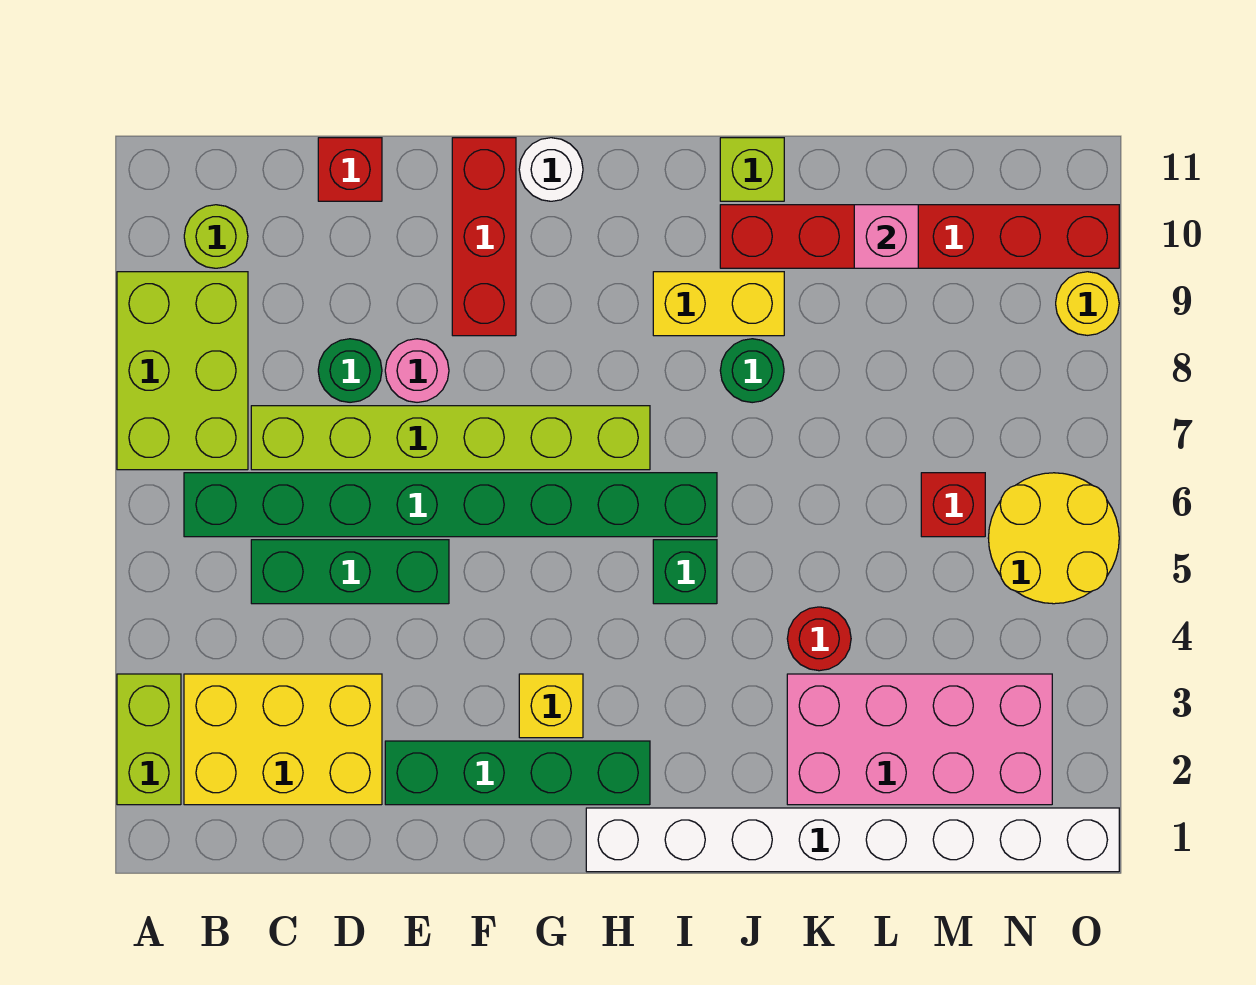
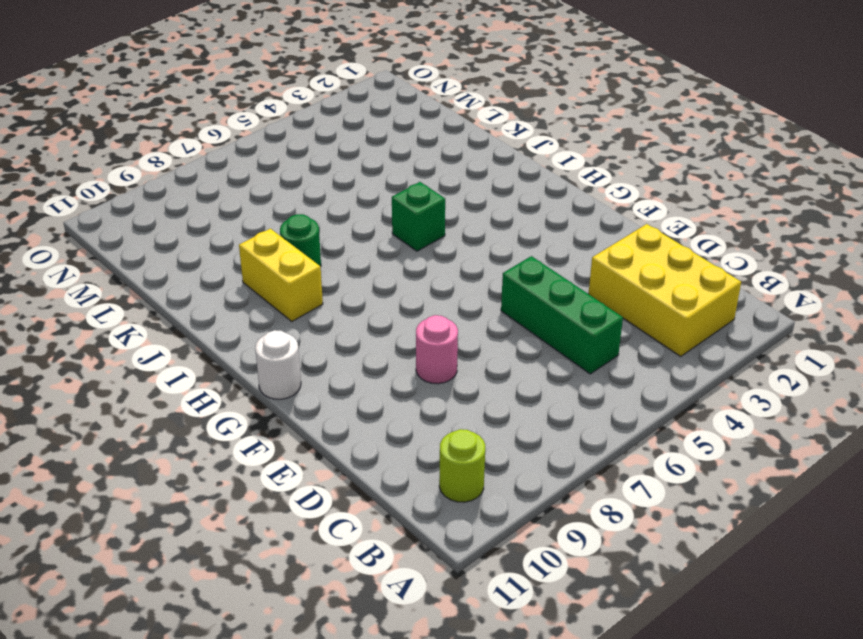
none -> lime brick A2:A3 level 1
none -> lime brick A7:B9 level 1
none -> green brick B6:I6 level 1

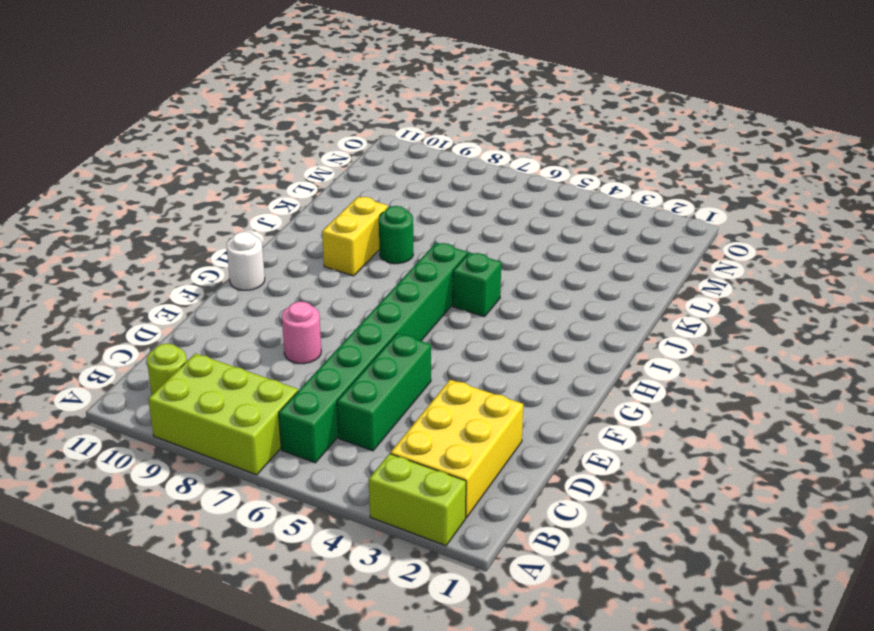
none -> lime brick C7:H7 level 1
none -> green round brick D8 level 1
none -> red brick D11 level 1

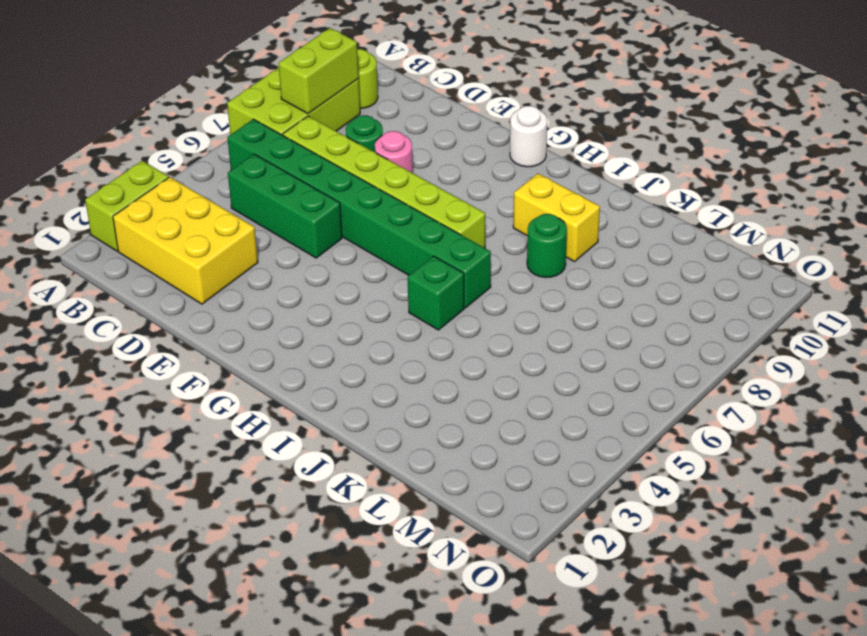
lime brick B8:B9 level 2 -> none
none -> red brick D11 level 1
none -> green brick E2:H2 level 1
none -> red brick F9:F11 level 1

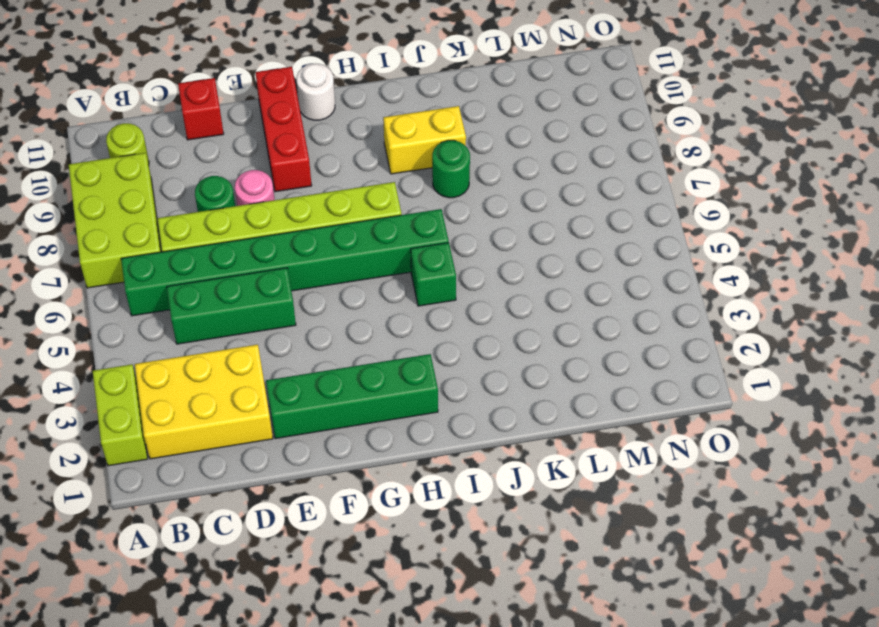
none -> yellow brick G3 level 1
none -> white brick H1:O1 level 1
none -> red brick J10:O10 level 1

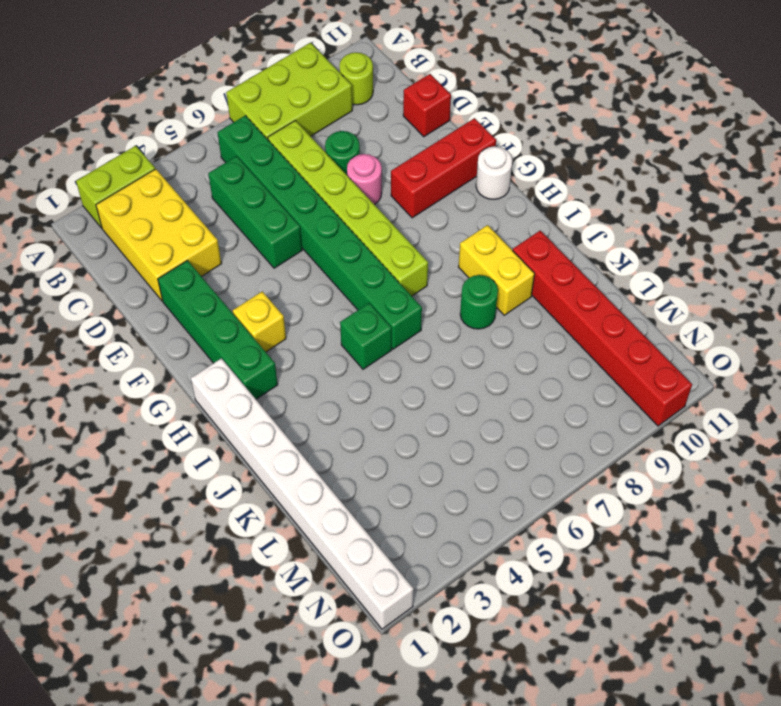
none -> lime brick J11 level 1
none -> pink brick K2:N3 level 1
none -> red round brick K4 level 1

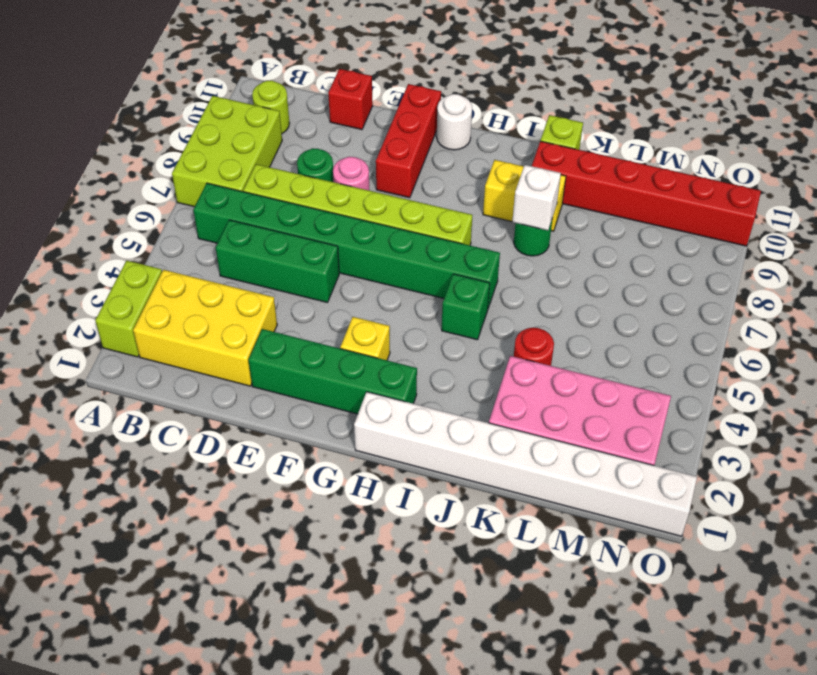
white brick J8 level 2 -> none
none -> red brick M6 level 1
none -> yellow round brick N5:O6 level 1
none -> yellow round brick O9 level 1

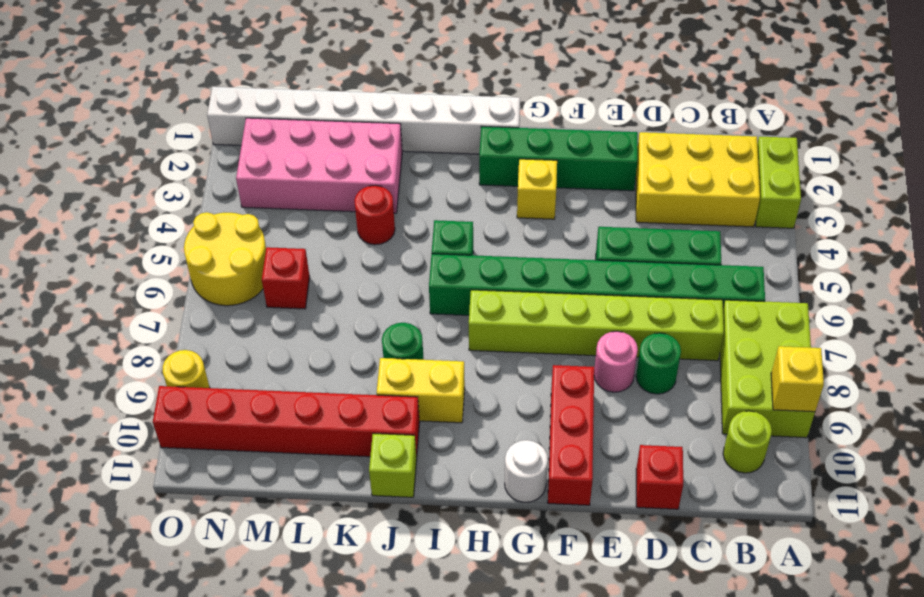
yellow brick A9 level 2 -> none
none -> pink brick L10 level 2

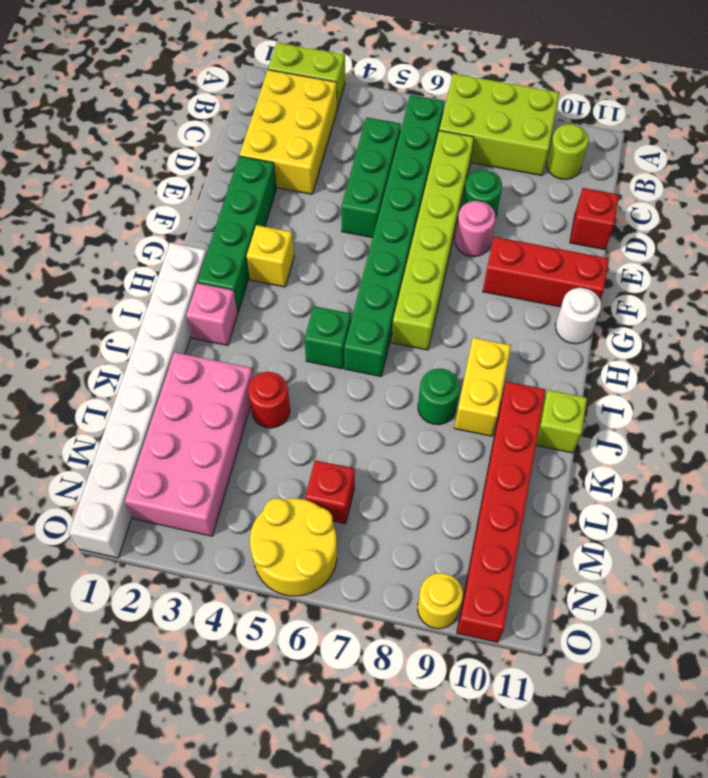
pink brick I2 level 1 -> pink brick L10 level 2

